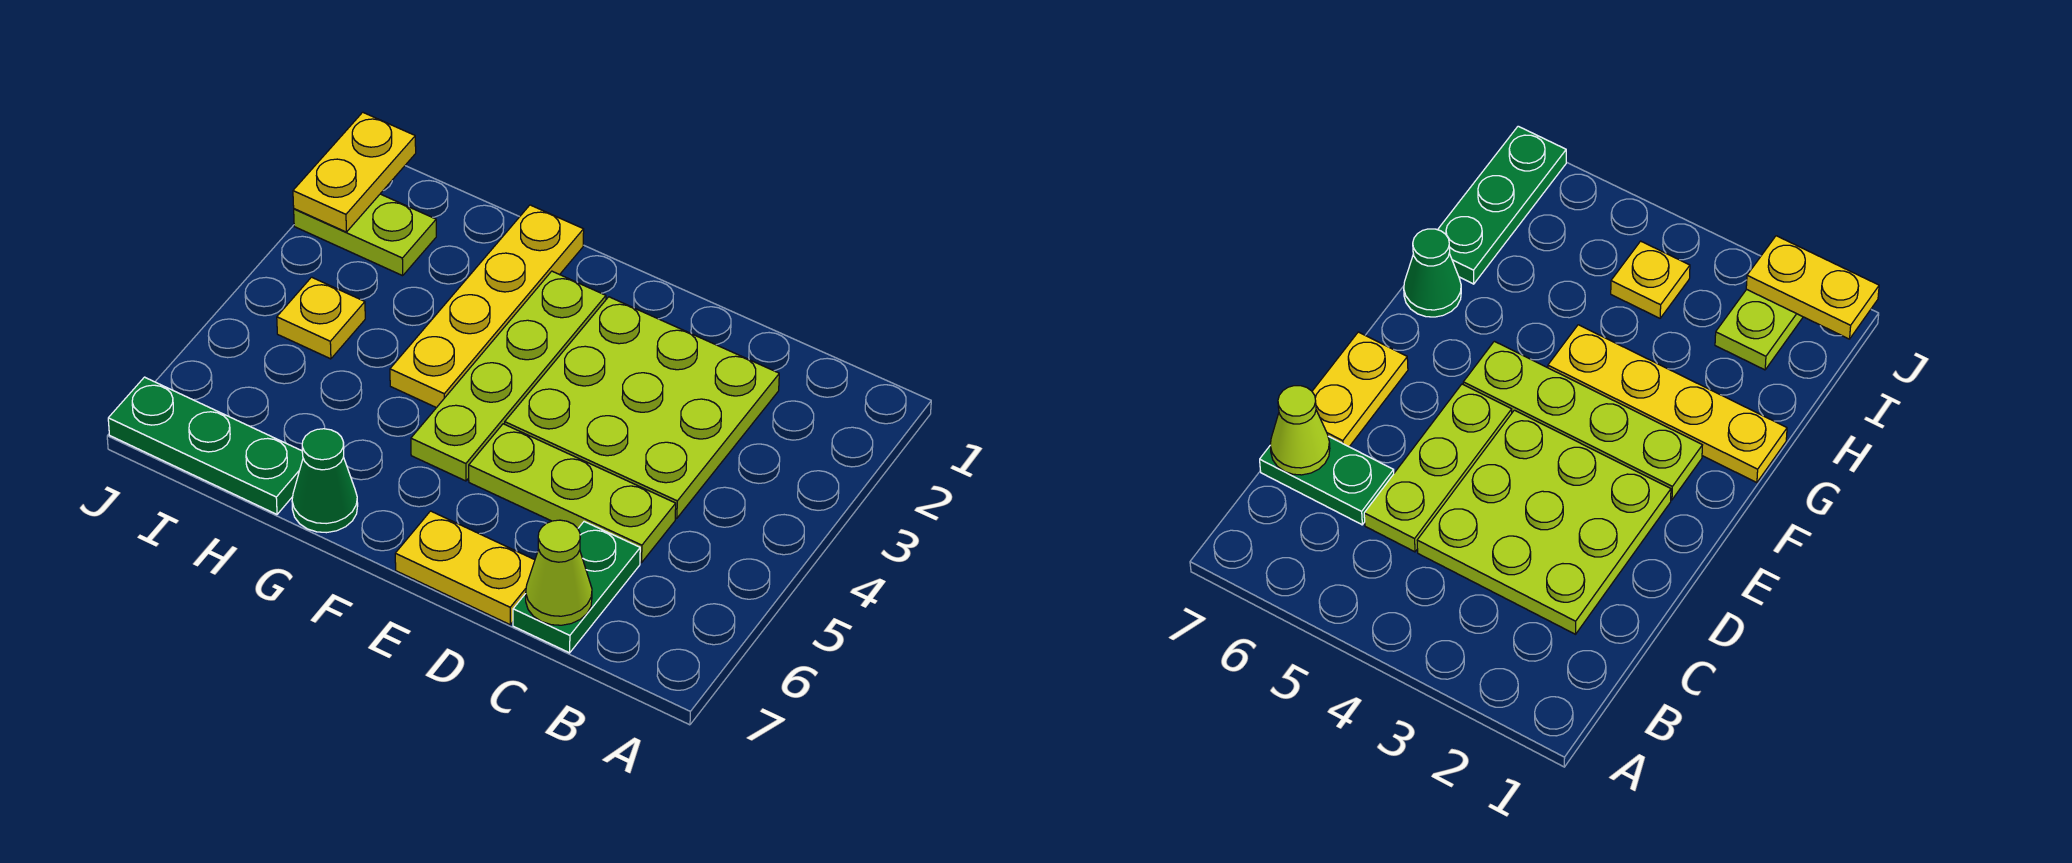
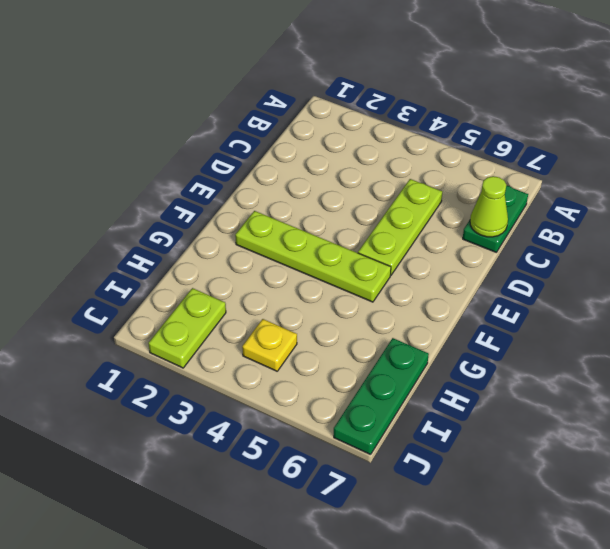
green plate B7:C7 level 1 -> green plate C6:C7 level 1
none -> lime plate C2:E4 level 1
none -> yellow plate D7:E7 level 1
none -> yellow plate G1:G4 level 1

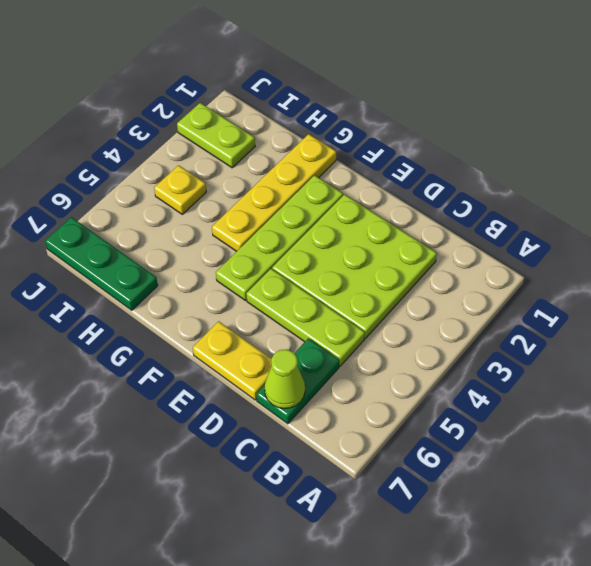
none -> green cone G7 level 1
none -> yellow plate J1:J2 level 2

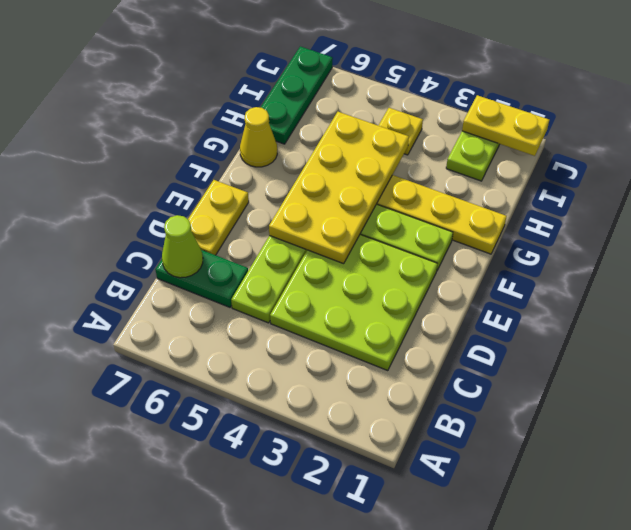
yellow plate E4:H5 level 2 -> none
yellow cone G7 level 1 -> green cone G7 level 1

